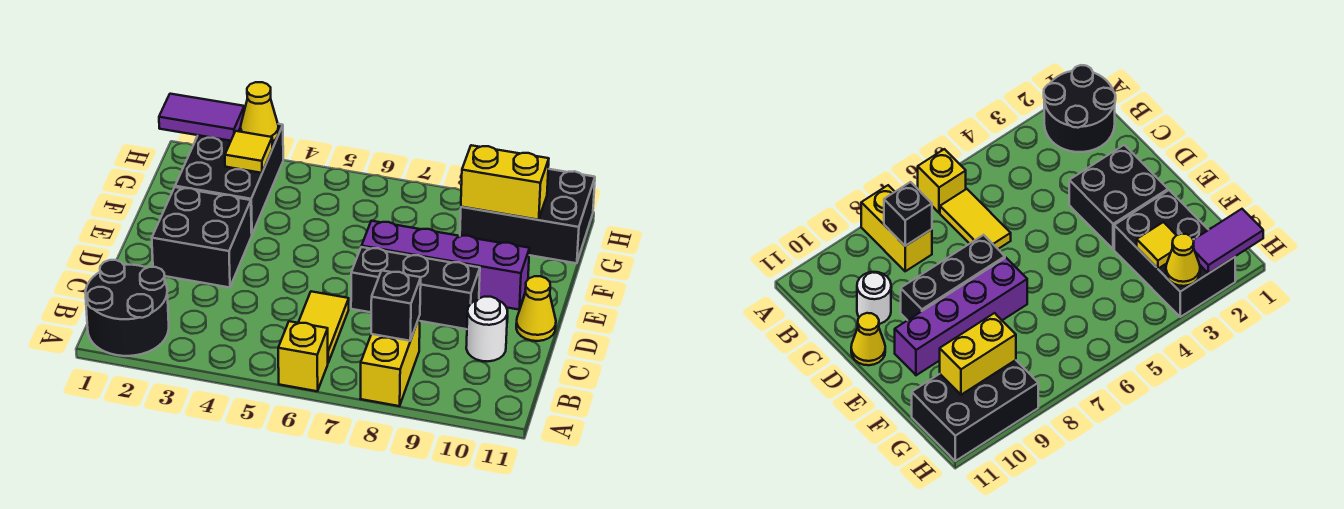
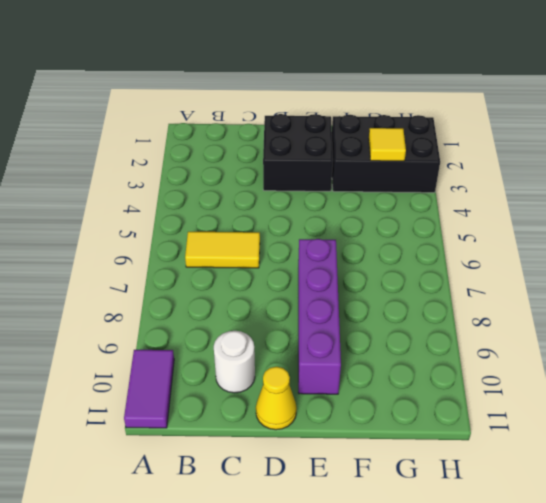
purple tile A10:A11 level 1 -> purple tile H1:H2 level 2
none -> black round brick A1:B2 level 1
none -> yellow brick A6 level 1
none -> yellow brick A8:B8 level 1

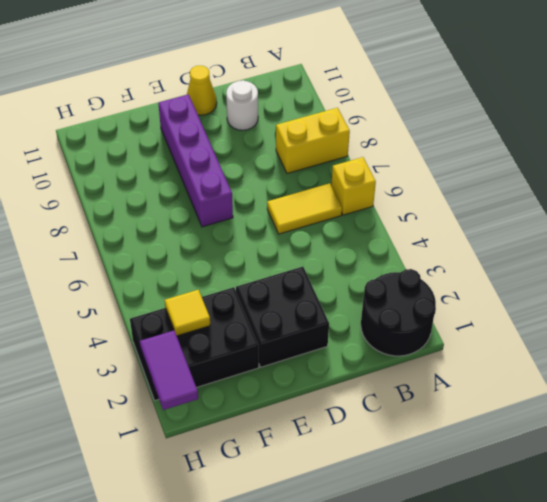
none -> black brick D7:D9 level 1
none -> black brick G9:H11 level 1
none -> black brick B8 level 2

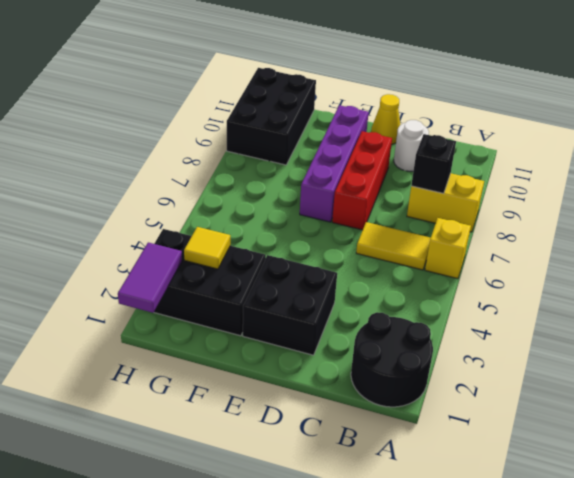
red brick D7:D9 level 1 -> black brick D7:D9 level 1
none -> yellow brick G9:G10 level 2
none -> yellow cone H3 level 2

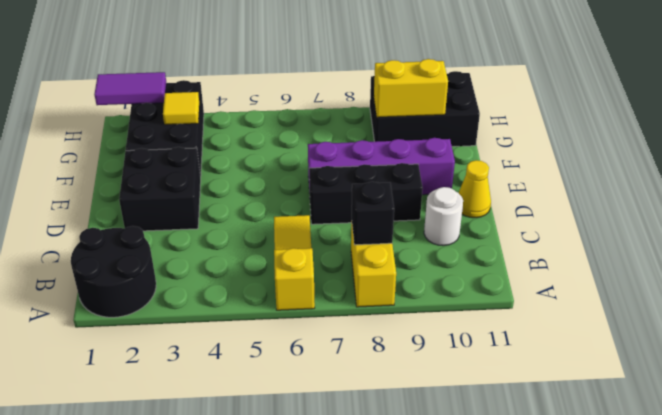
none -> yellow cone H3 level 2

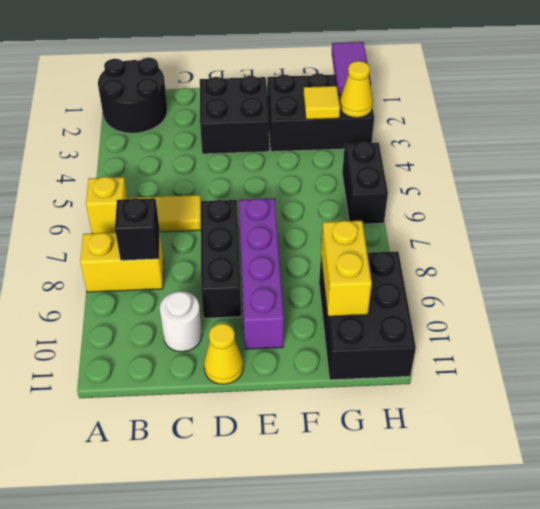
black brick H5:H6 level 1 -> none

